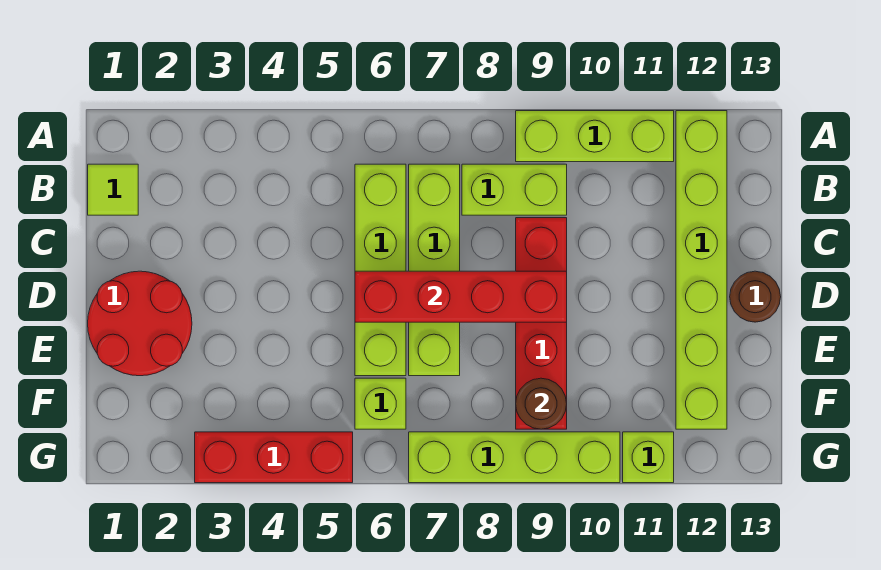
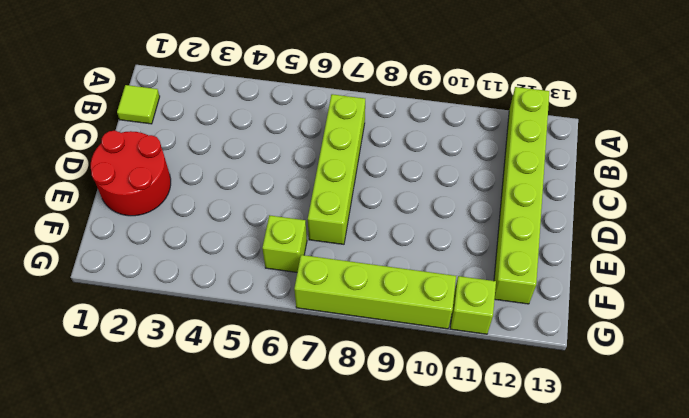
none -> lime brick A9:A11 level 1
none -> lime brick B6:E6 level 1
none -> lime brick B8:B9 level 1

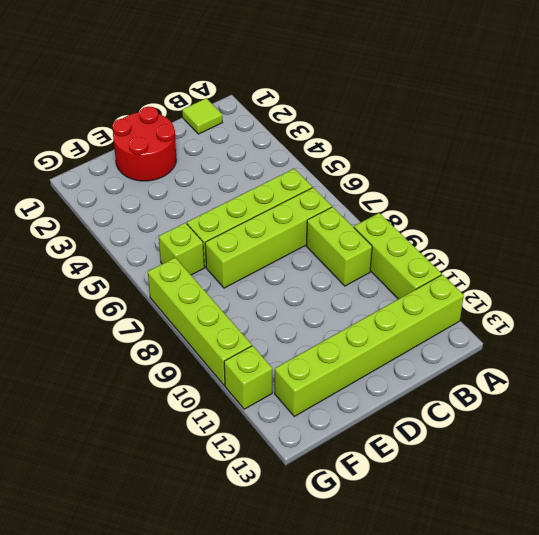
none -> red brick C9:F9 level 1
none -> brown round brick D13 level 1
none -> red brick G3:G5 level 1

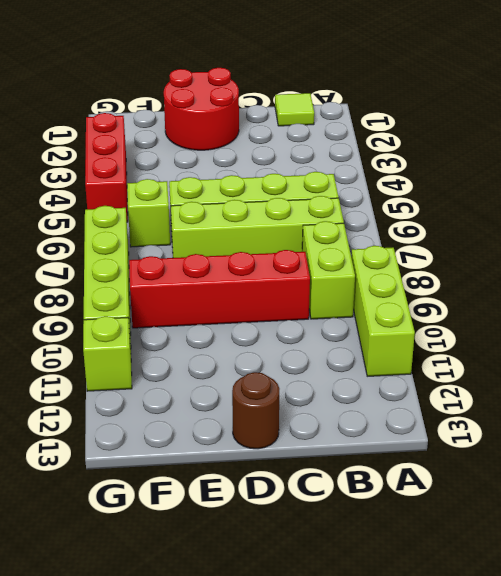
none -> lime brick A12:F12 level 1
none -> red brick D6:D9 level 2
none -> brown round brick F9 level 2

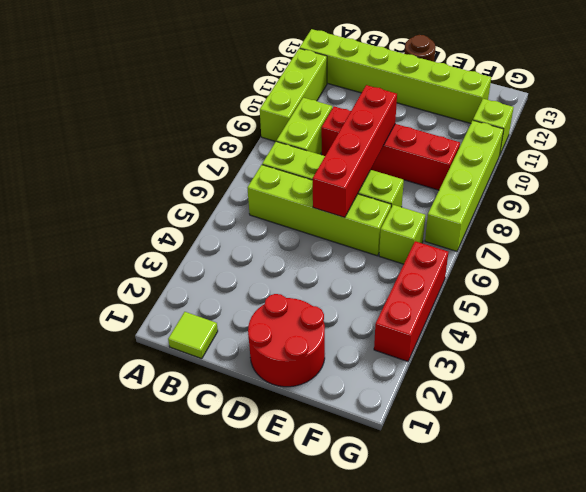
none -> brown round brick F9 level 2

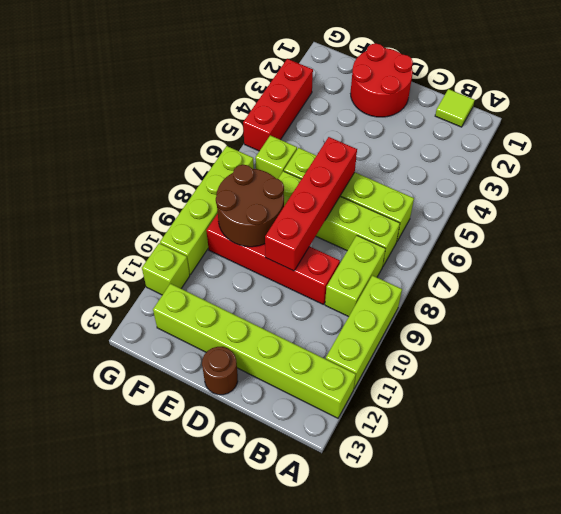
brown round brick E8:F9 level 2 -> brown round brick F9 level 2

